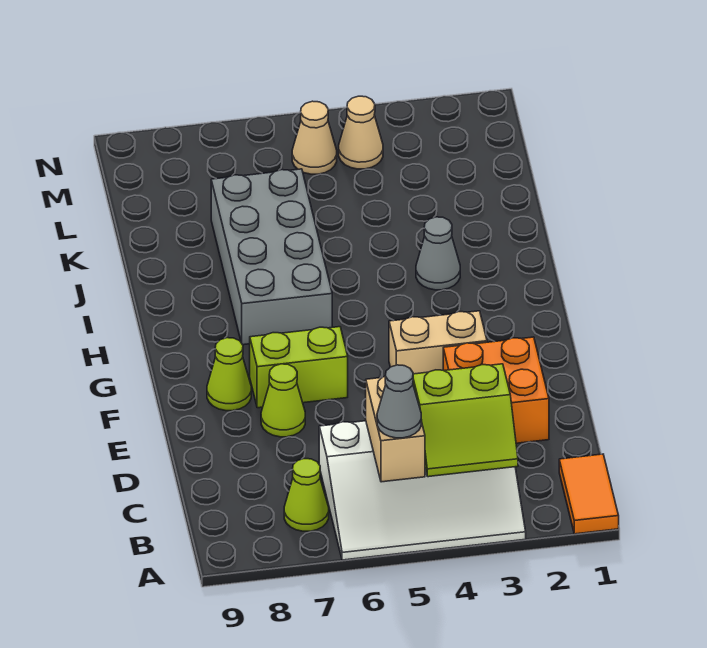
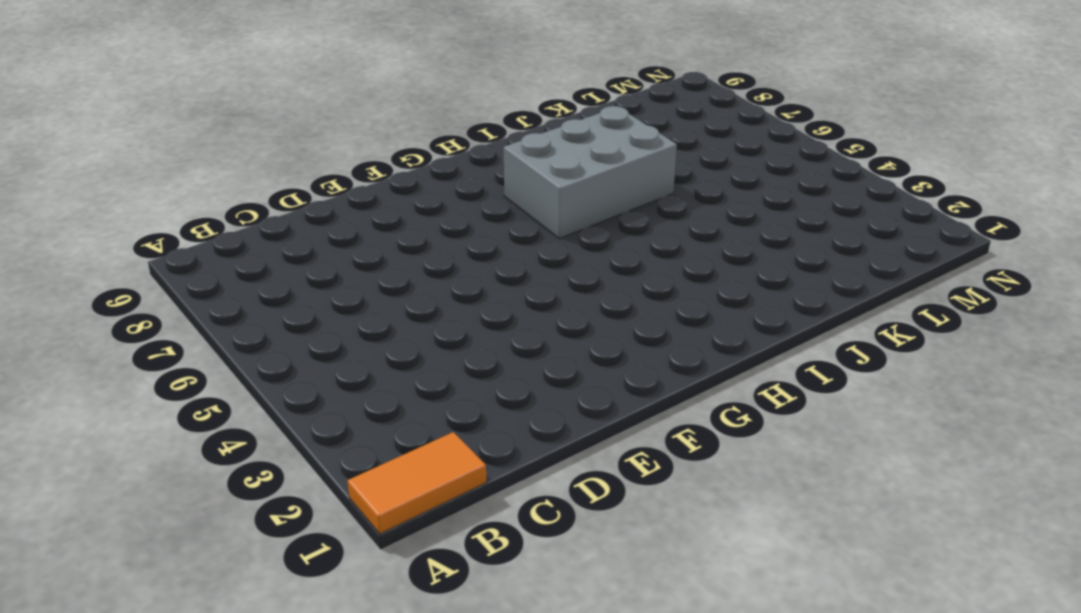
grey brick H6:J7 level 1 -> grey brick H6:K7 level 1
none -> white slope A3:C6 level 1 top C
none -> lime cone B7 level 1
none -> orange brick D2:E3 level 1

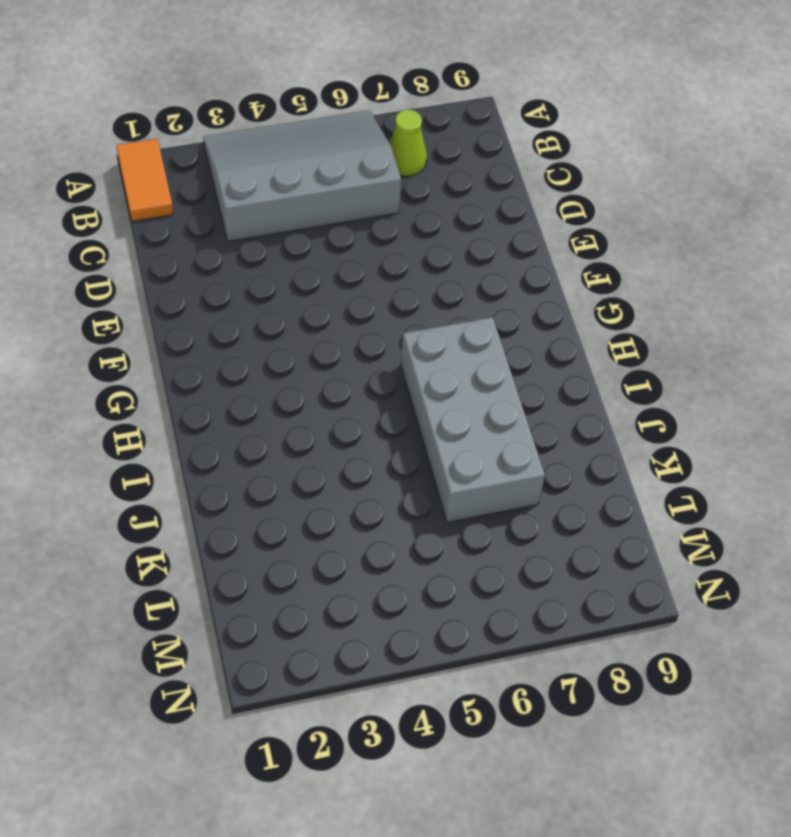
grey slope A3:C6 level 1 top C -> white slope A3:C6 level 1 top C
none -> orange brick D2:E3 level 1
none -> lime cone E7 level 1
none -> tan brick F3:F4 level 1

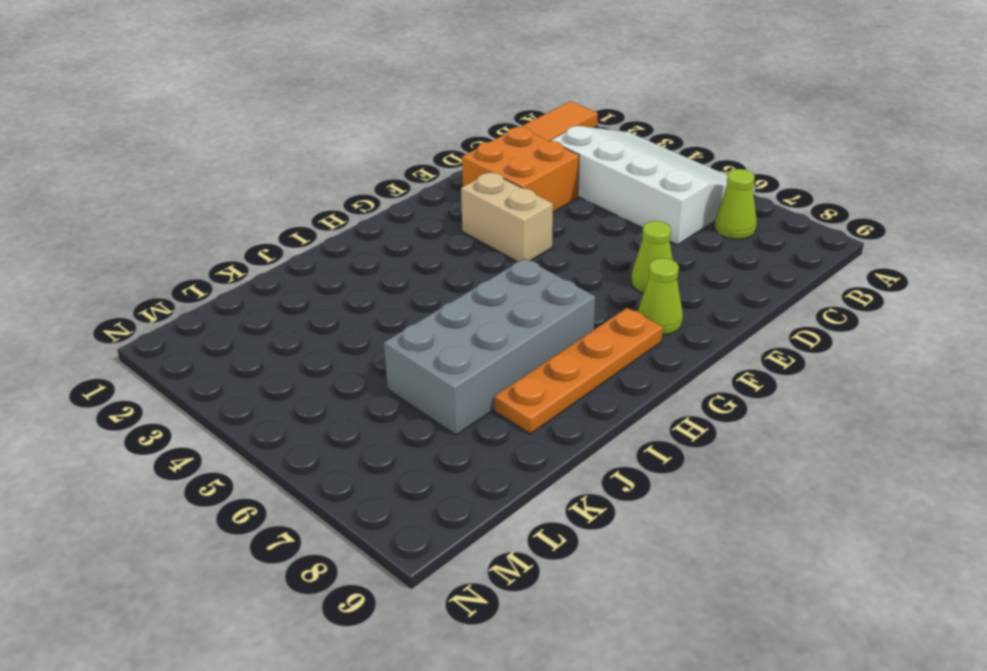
orange plate G8:J8 level 1 -> none
none -> lime brick F6:F7 level 1
none -> grey cone I3 level 1
none -> tan cone M4 level 1

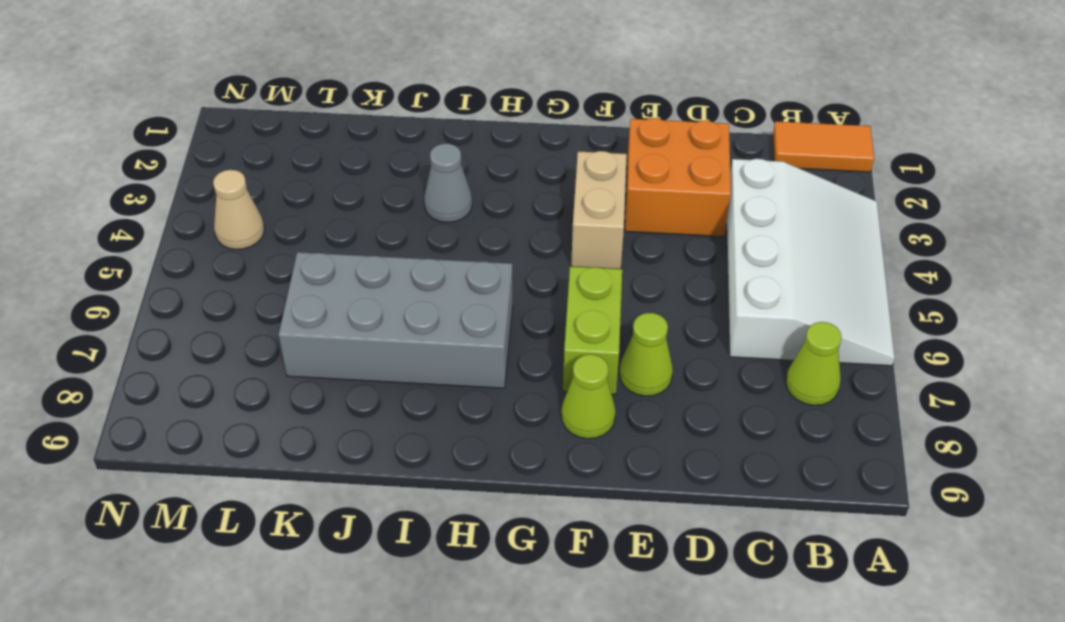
none -> tan cone M5 level 1
none -> lime slope B3:C4 level 2 top C
none -> tan brick B5:C5 level 2

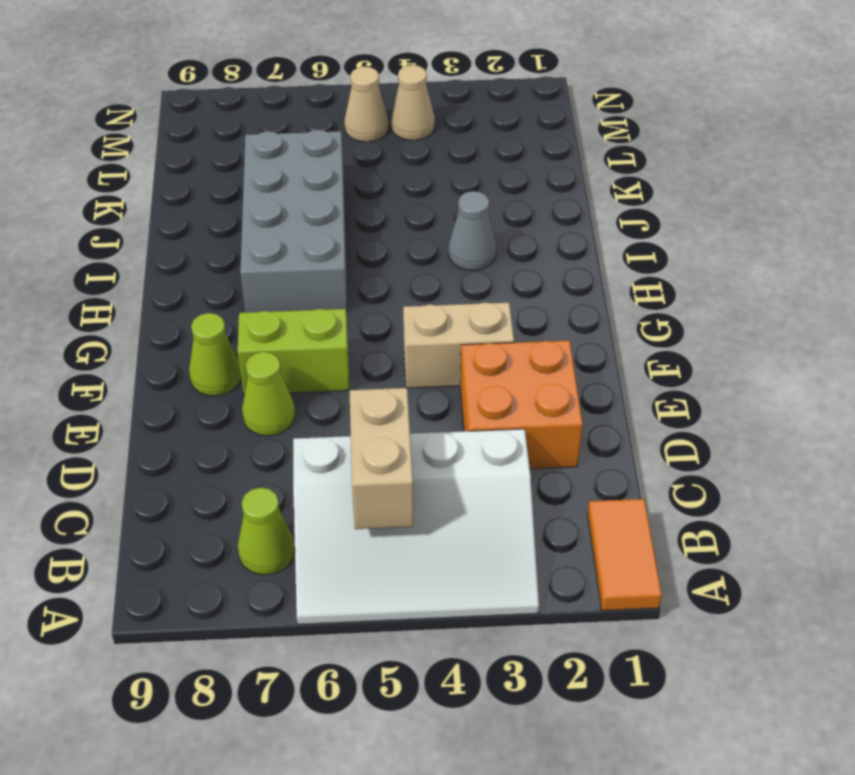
none -> lime slope B3:C4 level 2 top C
none -> grey cone B5 level 3

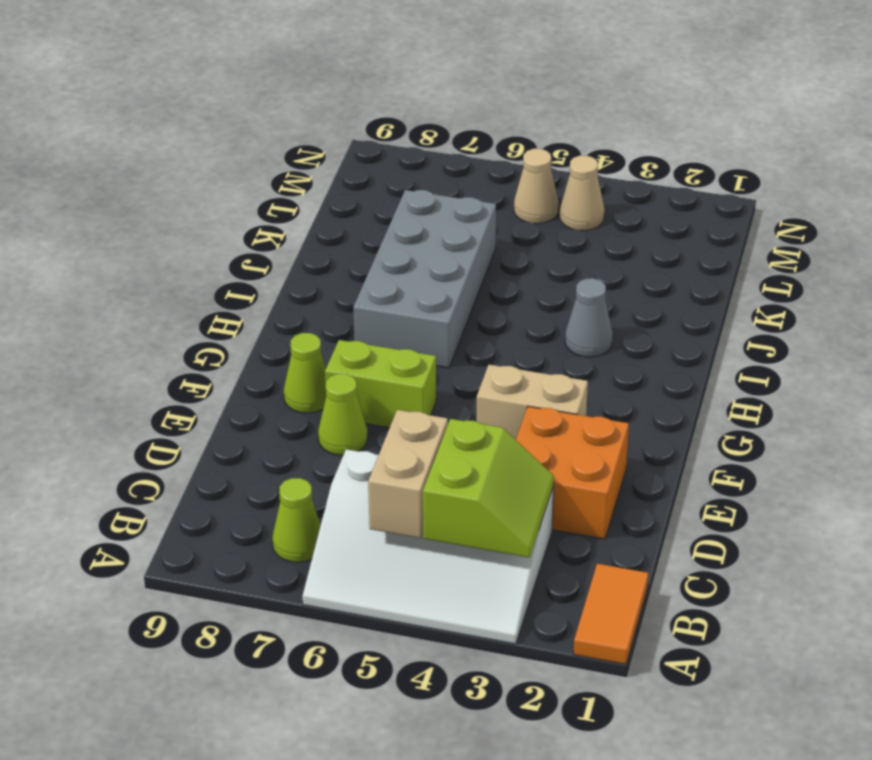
lime slope B3:C4 level 2 top 4 -> lime slope B3:C4 level 2 top C
none -> grey cone B5 level 3

